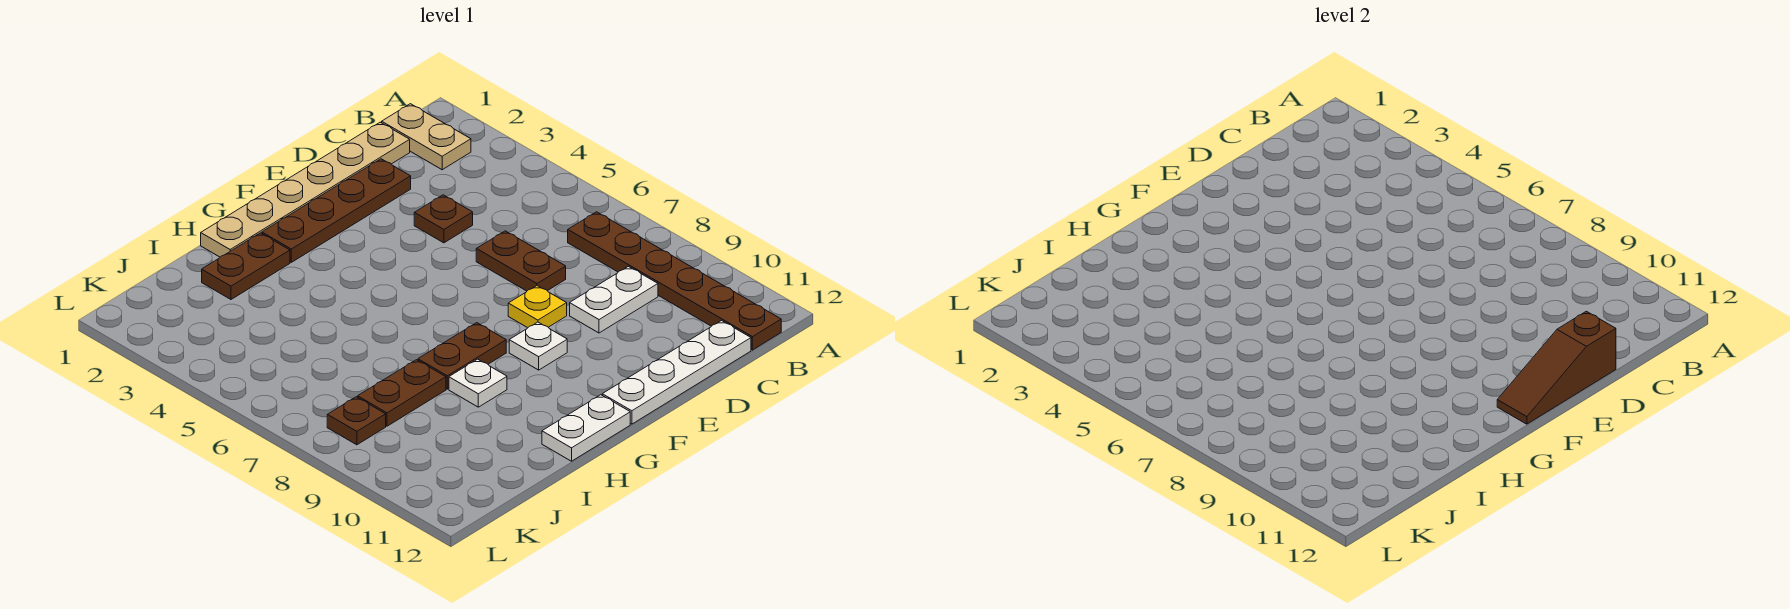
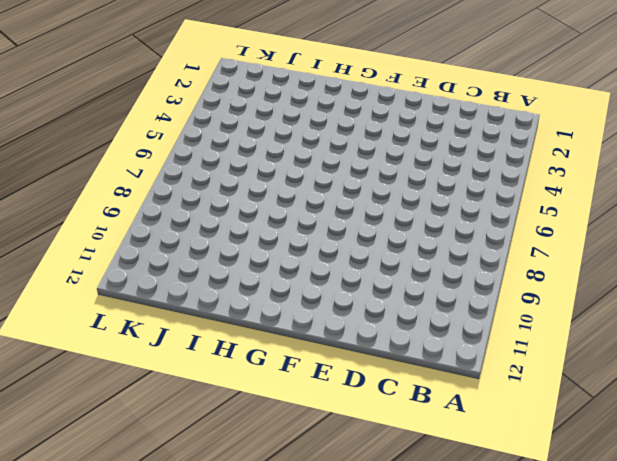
none -> tan plate B1:B2 level 1
none -> brown plate B7:B12 level 1
none -> tan plate C1:H1 level 1

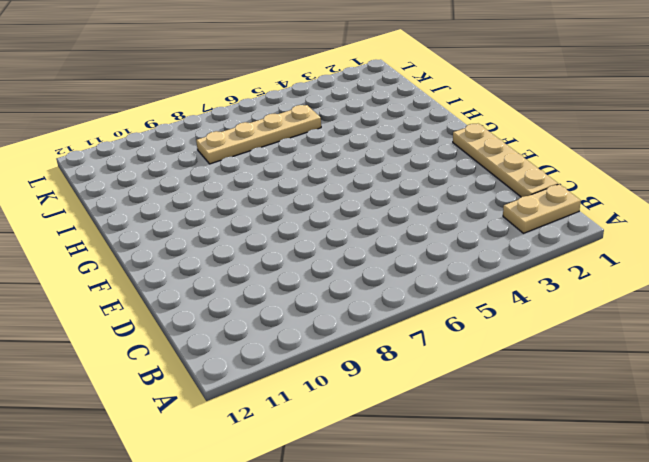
tan plate C1:F1 level 1 -> tan plate C1:H1 level 1
tan plate J5:J8 level 1 -> brown plate I8:J8 level 1
none -> brown plate B7:B12 level 1
none -> white plate C9:D9 level 1
none -> white plate C12:F12 level 1

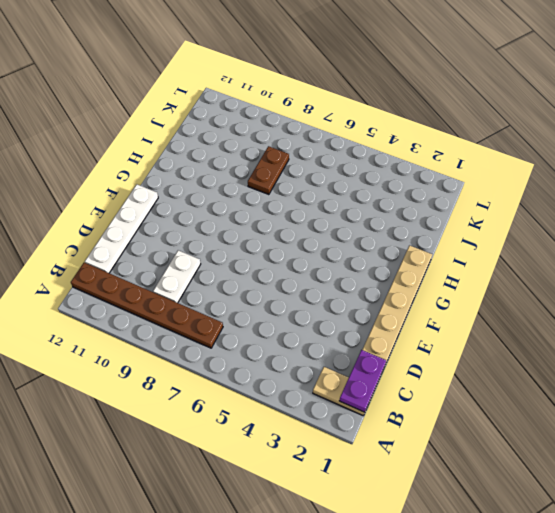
purple plate B1:C1 level 2 -> none
none -> brown plate D2:G2 level 1
none -> brown plate D4 level 1
none -> brown plate D6:D7 level 1

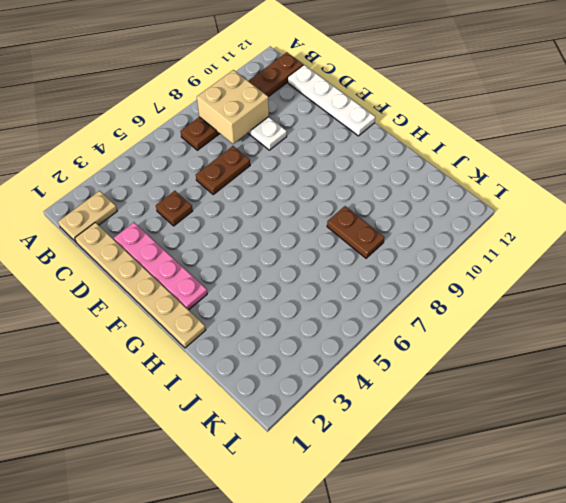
tan brick B8:C9 level 2 -> none
pink plate D2:G2 level 1 -> brown plate D2:G2 level 1
none -> yellow plate E8 level 1
none -> white plate F9 level 1
none -> brown plate G8:H8 level 1

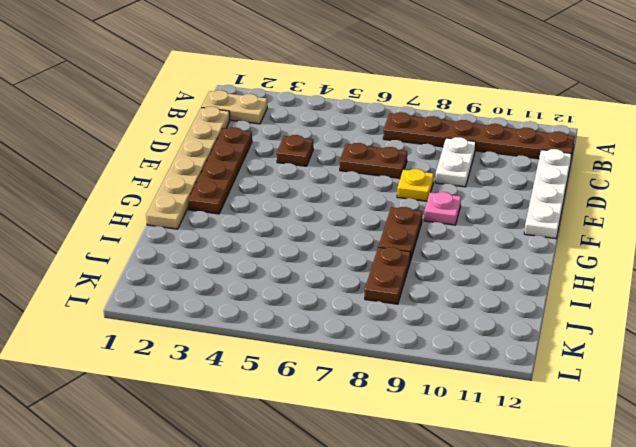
pink plate F9 level 1 -> white plate F9 level 1
none -> white plate G12:H12 level 1
none -> brown plate H2:I2 level 1
none -> white plate H9 level 1

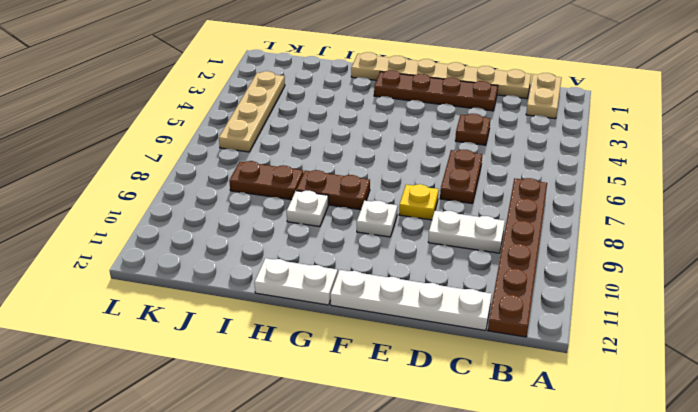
tan plate K3:K6 level 1 -> none
none -> brown plate H2:I2 level 1
none -> brown plate K8 level 1
none -> brown slope D12:F12 level 2 top D

